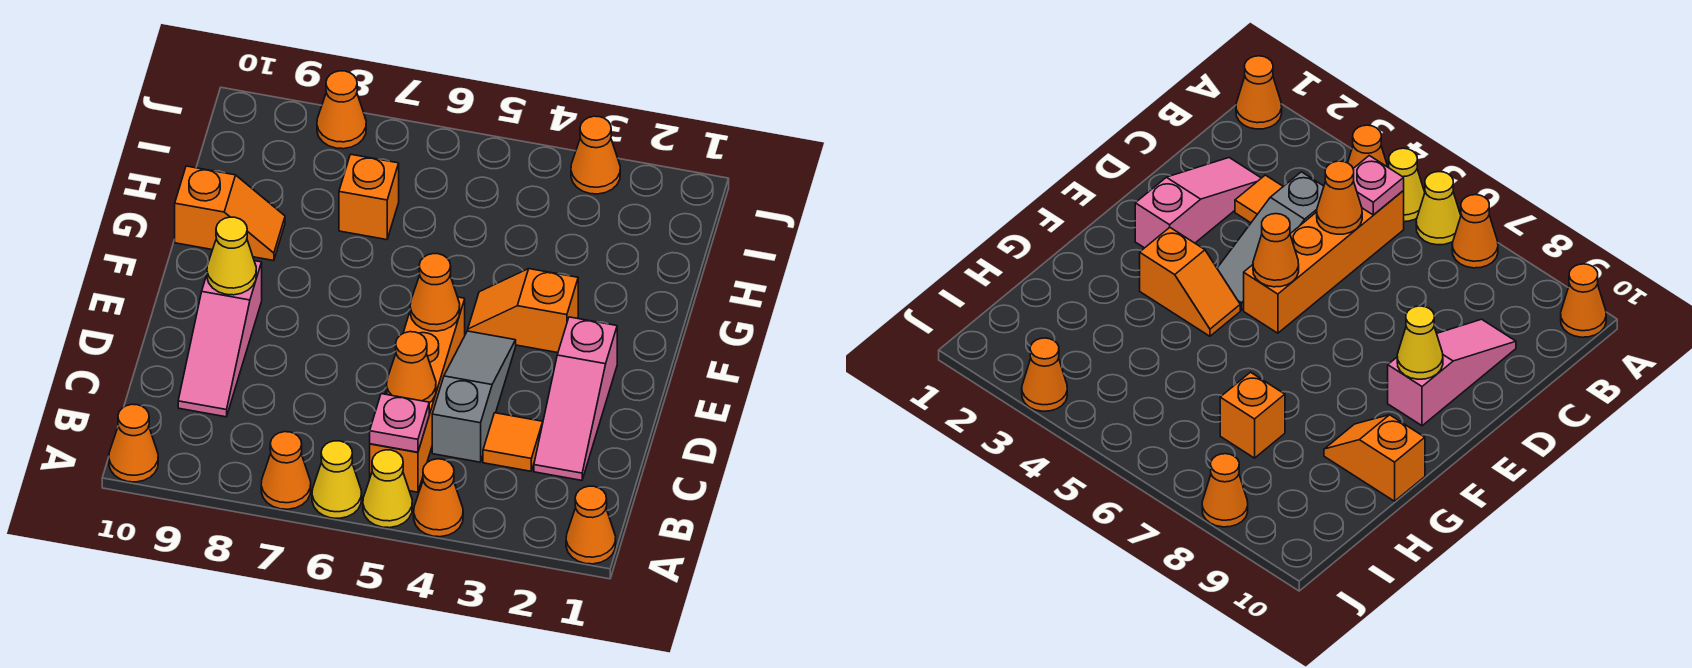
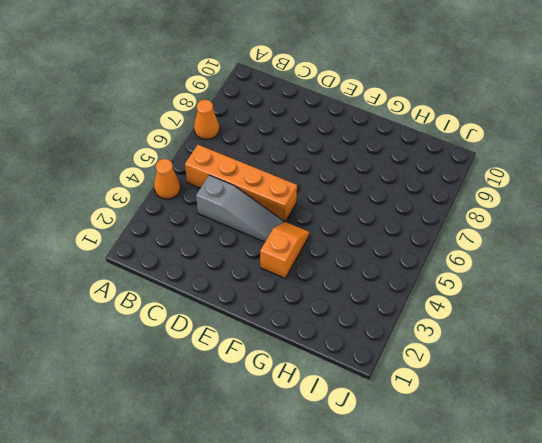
none -> orange cone A1 level 1
none -> yellow cone A5 level 1
none -> yellow cone A6 level 1

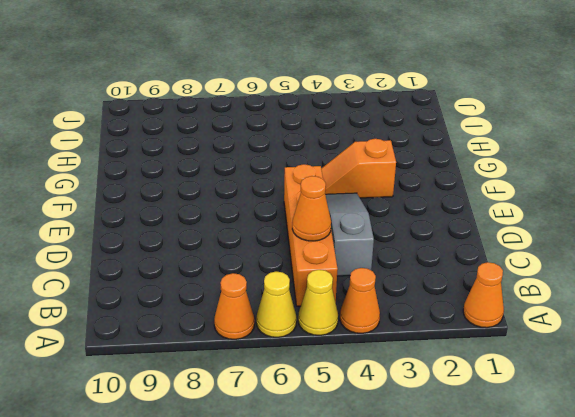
none -> orange cone A10 level 1
none -> pink slope C2:E2 level 1 top E
none -> orange tile C3 level 1

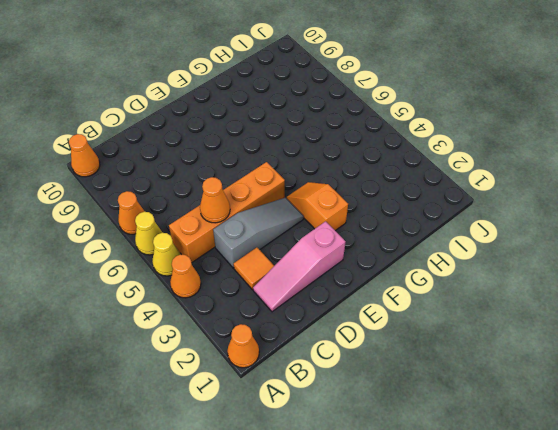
none -> pink slope C9:E9 level 1 top E
none -> orange slope G9:G10 level 1 top 10
none -> orange brick H7 level 1

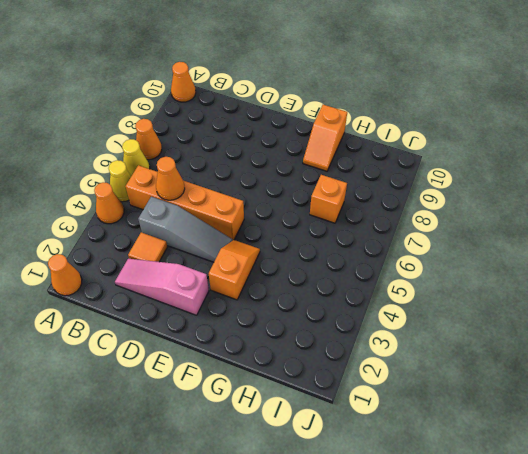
none -> pink slope C9:E9 level 1 top E
none -> orange cone J3 level 1
none -> orange cone J8 level 1

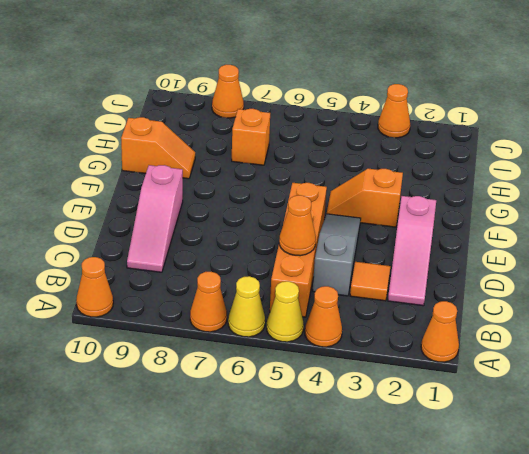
none -> pink plate B5 level 2
none -> orange cone E5 level 2
none -> yellow cone E9 level 2

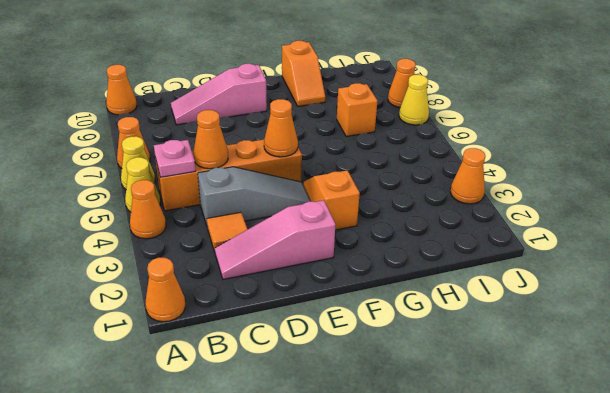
yellow cone J7 level 1 -> yellow cone E9 level 2

